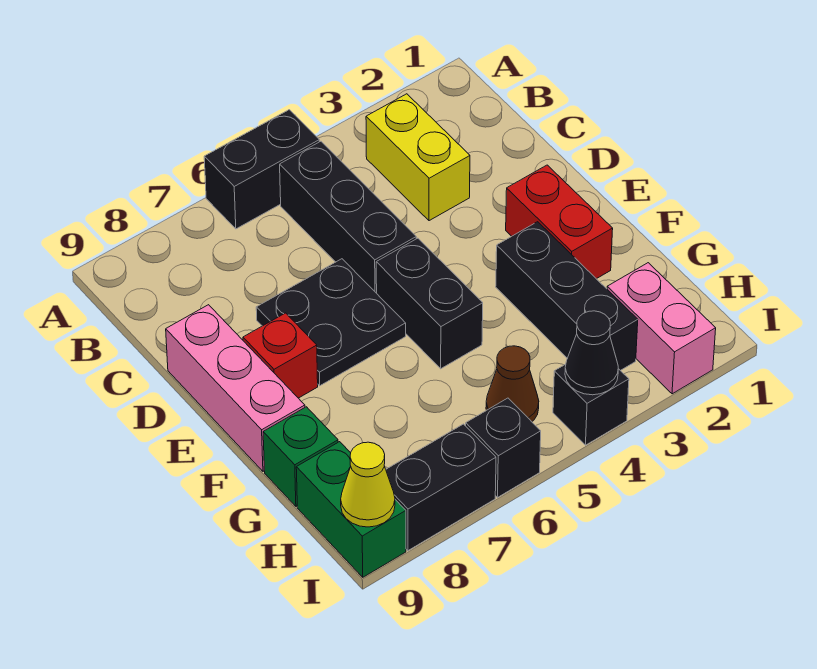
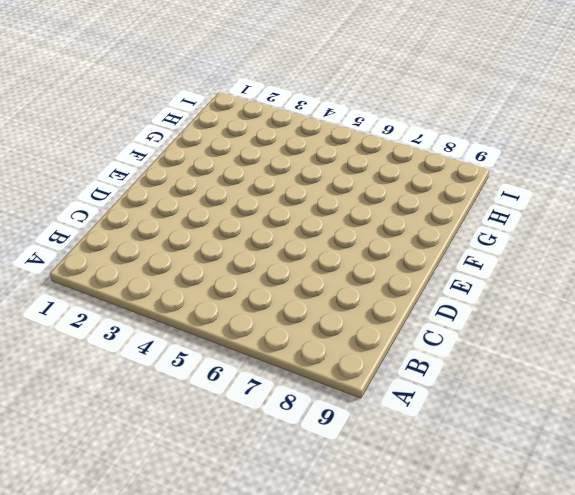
none -> black brick A5:A6 level 1
none -> yellow brick B3:C3 level 1
none -> black brick B5:D5 level 1

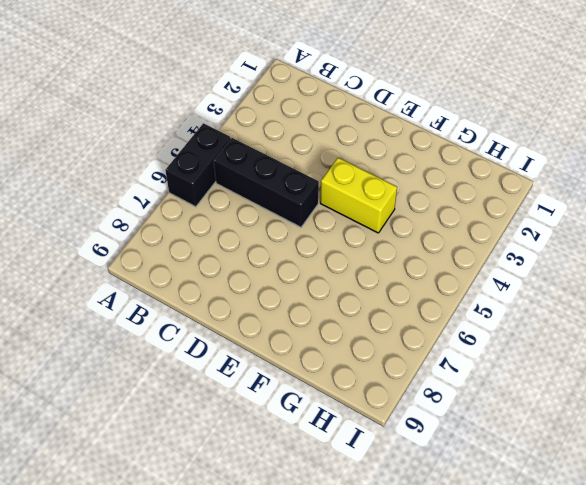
yellow brick E4:F4 level 1 -> yellow brick B3:C3 level 1
none -> black plate D6:E7 level 1
none -> pink brick D9:F9 level 1
none -> red brick E2:F2 level 1

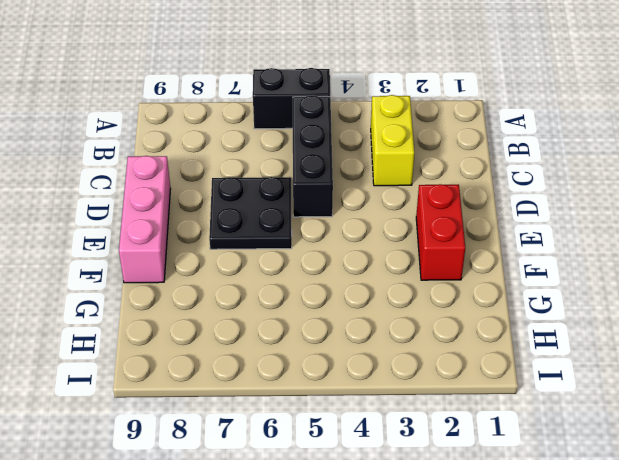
none -> black brick E5:F5 level 1
none -> red brick E8 level 1
none -> black brick F3:H3 level 1

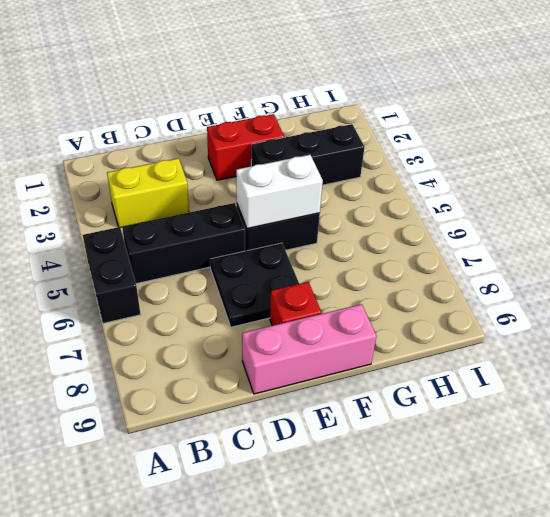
white brick E5:F5 level 2 -> none
none -> green brick G9 level 1
none -> pink brick H2:I2 level 1
none -> brown cone H5 level 1

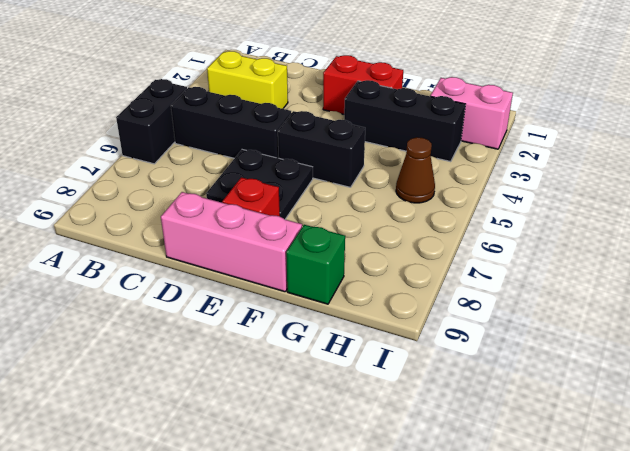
none -> green brick H9:I9 level 1
none -> black brick I4 level 1
none -> black brick I6 level 1

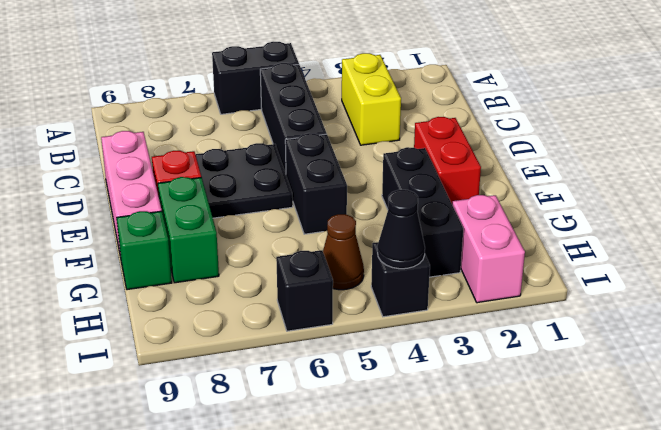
green brick F8:G8 level 1 -> green brick H9:I9 level 1
none -> black brick I7:I8 level 1
none -> yellow cone I9 level 2

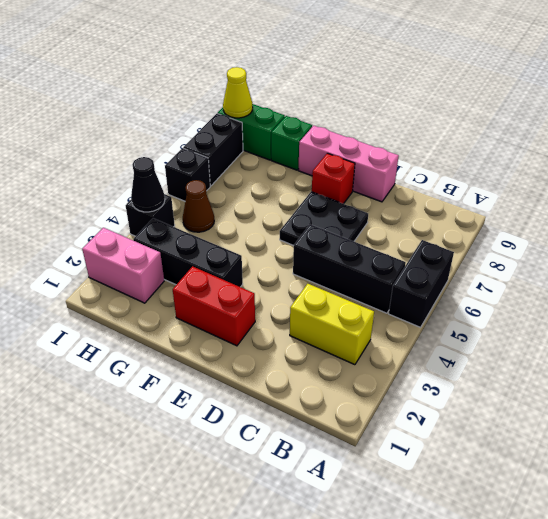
none -> black brick E5:F5 level 1

